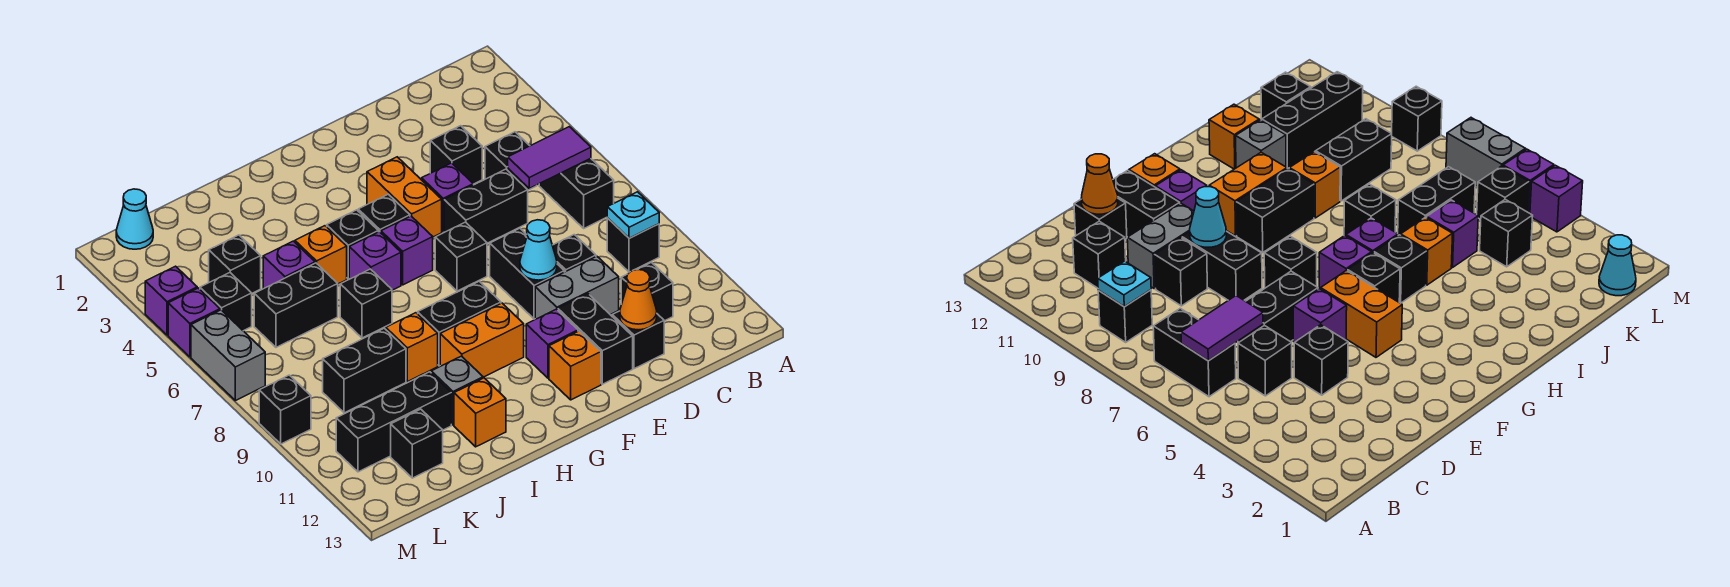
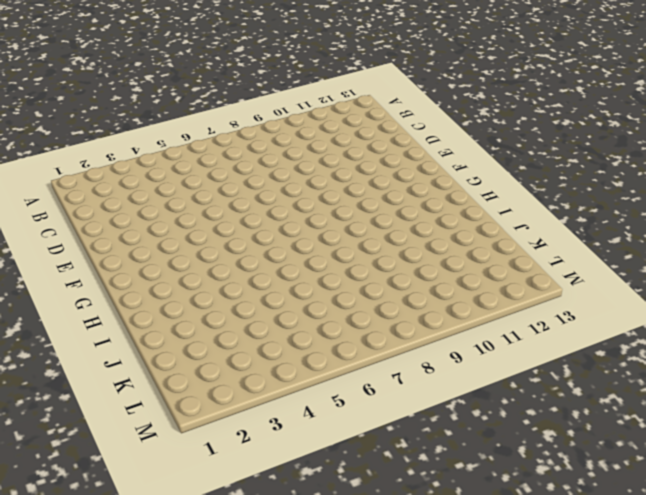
none -> black brick B6:B7 level 1
none -> black brick B9 level 1
none -> black brick C5 level 1
none -> black brick C11 level 1

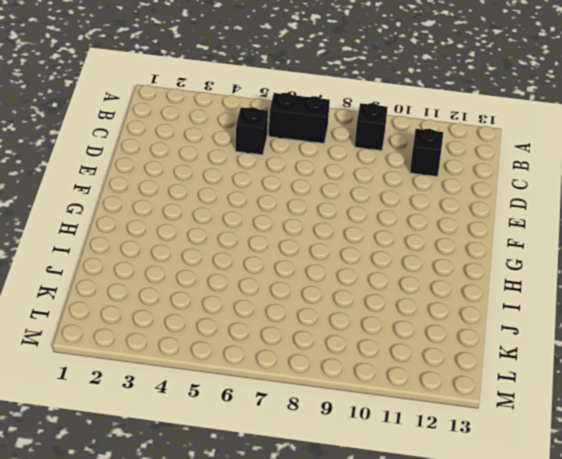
none -> black brick D4 level 1
none -> black brick D6:E6 level 1
none -> black brick D9 level 1
none -> grey brick D10:E10 level 1

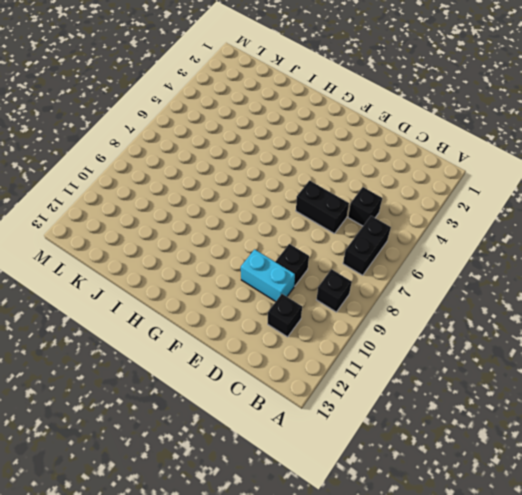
cyan brick D10:E10 level 1 -> grey brick D10:E10 level 1
none -> black brick D4 level 1
none -> black brick D12 level 1
none -> purple brick E5 level 1
none -> black brick E8:E9 level 1

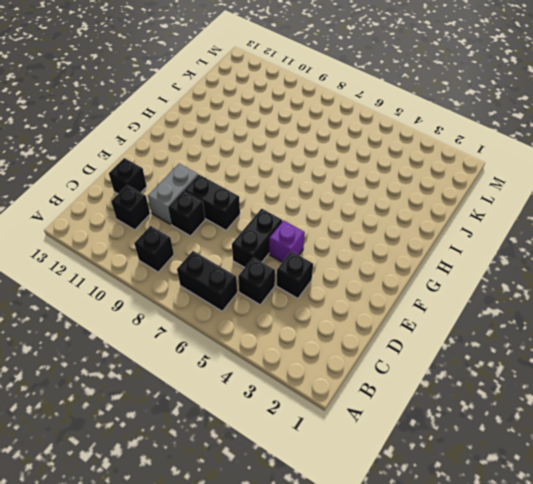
none -> black brick E11:E12 level 1
none -> orange brick F4:F5 level 1
none -> black brick F7 level 1
none -> purple brick F11 level 1

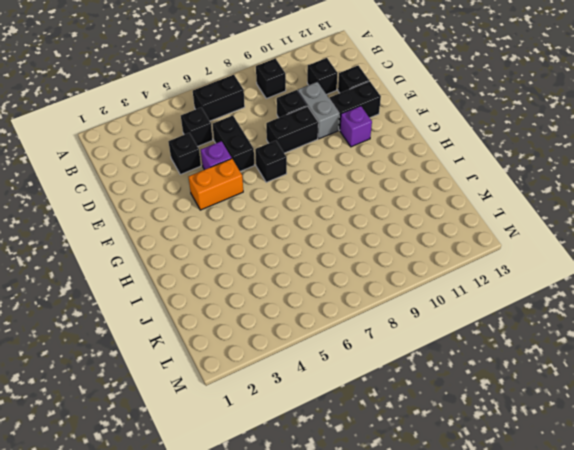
none -> orange brick F12 level 1
none -> black brick G5 level 1
none -> purple brick G6 level 1
none -> black brick G9:H9 level 1

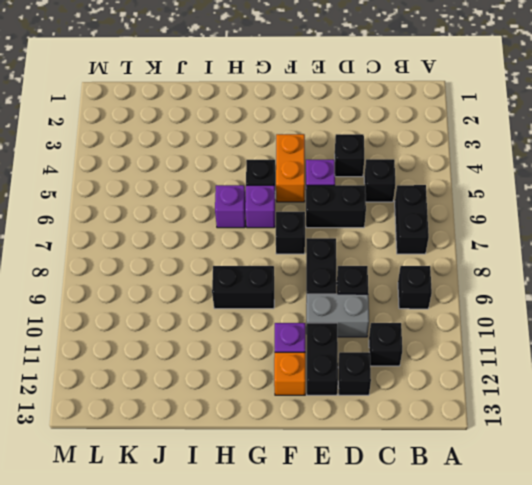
none -> orange brick G10:H10 level 1
none -> black brick H5 level 1
none -> orange brick I5 level 1
none -> black brick I7 level 1

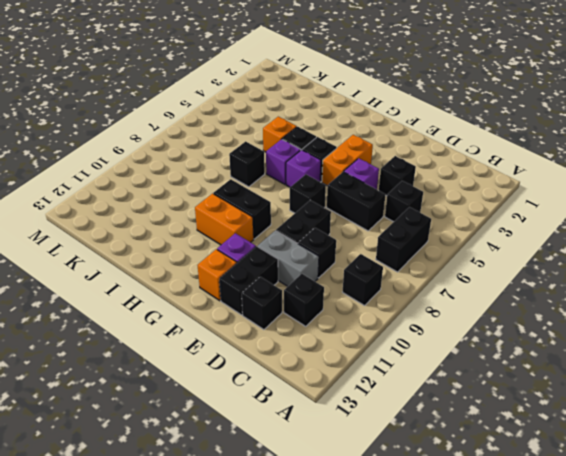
none -> orange brick I9 level 1
none -> grey brick I11 level 1
none -> orange brick I12 level 1
none -> purple brick J5 level 1

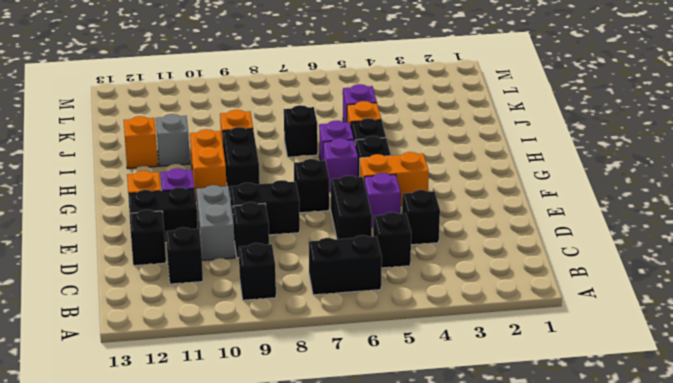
none -> black brick J6:K6 level 1
none -> black brick J9:K9 level 1
none -> black brick J11:L11 level 1
none -> black brick K4 level 1

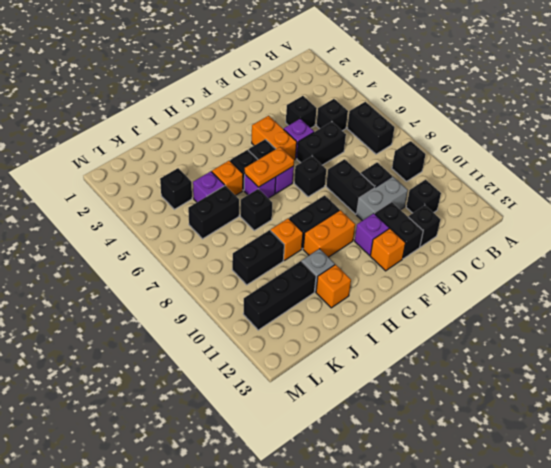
orange plate G6:H6 level 2 -> none
none -> black brick K12 level 1
none -> cyan cone L1 level 1
none -> black brick L5 level 1
none -> purple brick M4 level 1

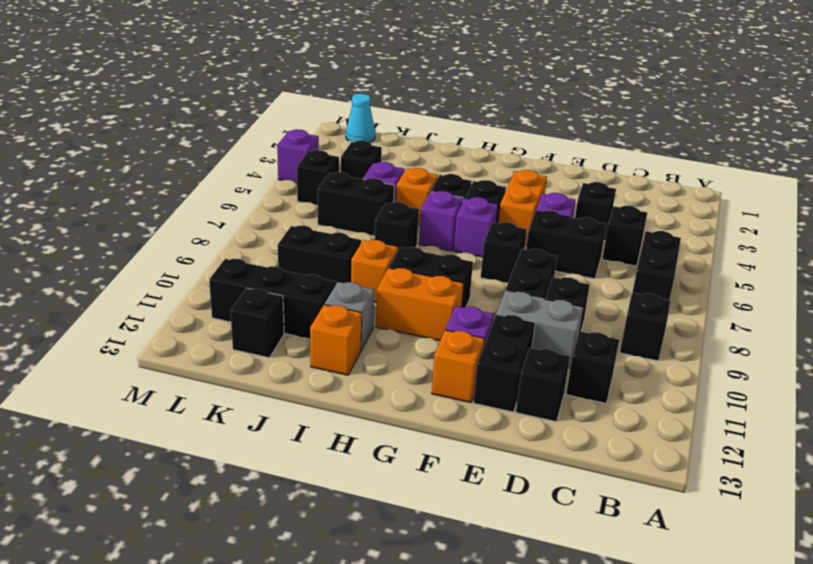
none -> purple brick M5 level 1
none -> grey brick M6:M7 level 1
none -> black brick M9 level 1
none -> purple tile B6:C6 level 2

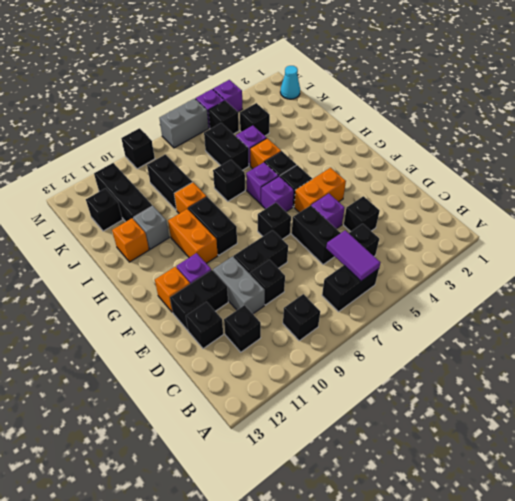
none -> cyan plate B9 level 2
none -> orange cone D12 level 2
none -> cyan cone E9 level 2

